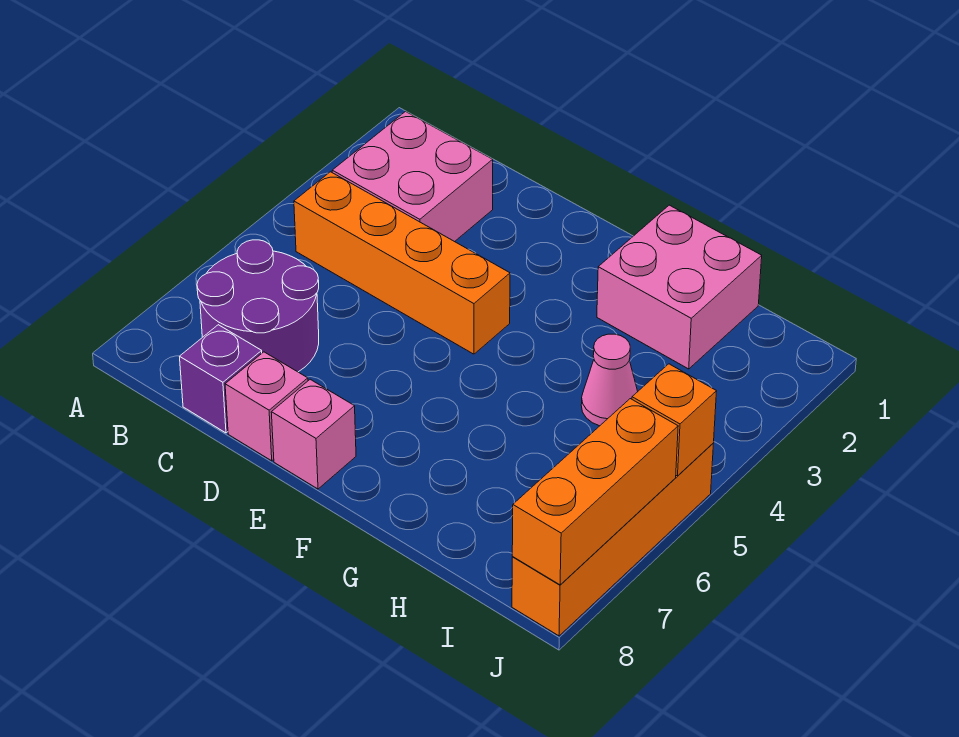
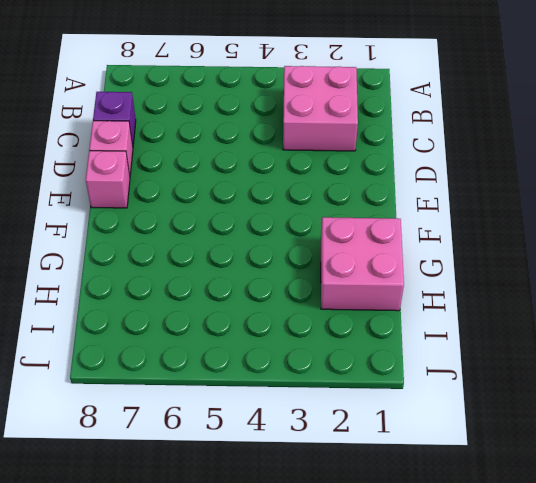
none -> orange brick B4:E4 level 1
none -> purple round brick B6:C7 level 1

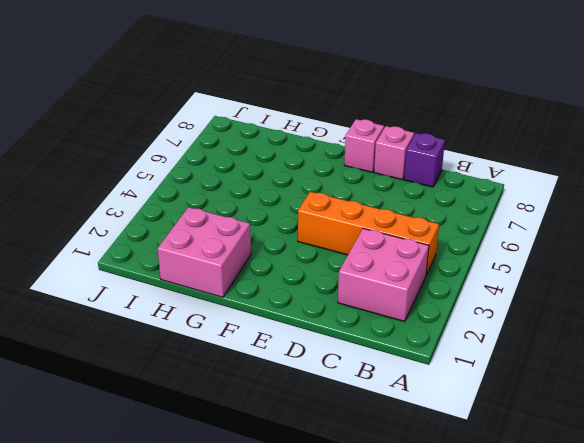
none -> purple round brick B6:C7 level 1
none -> pink cone H4 level 1

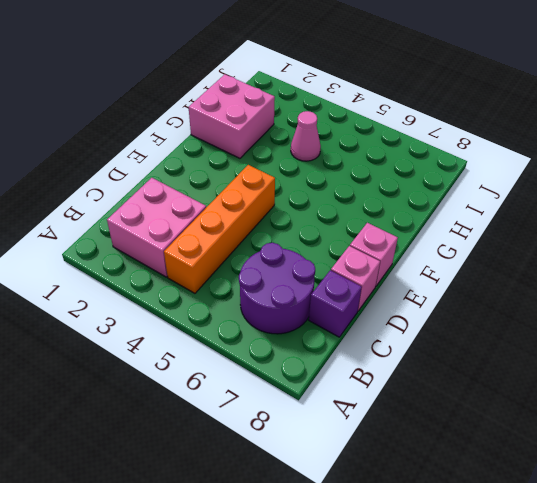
none -> orange brick J5:J8 level 1
none -> orange brick J5 level 2

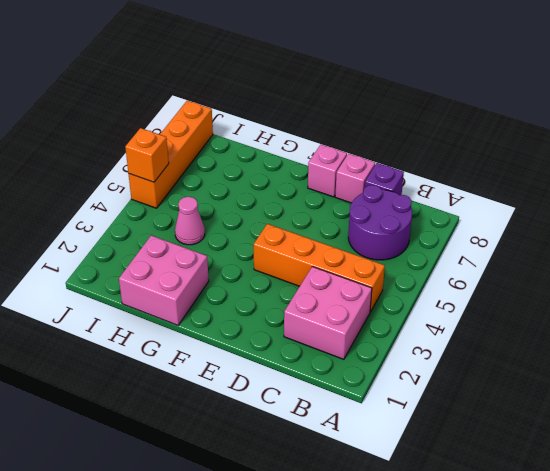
none -> orange brick J6:J8 level 2

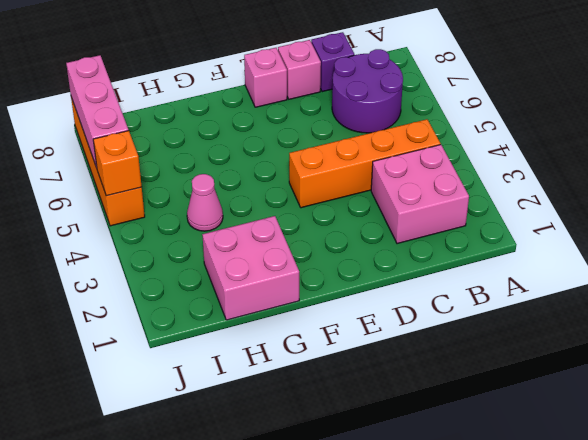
pink brick J6:J8 level 2 -> orange brick J6:J8 level 2

